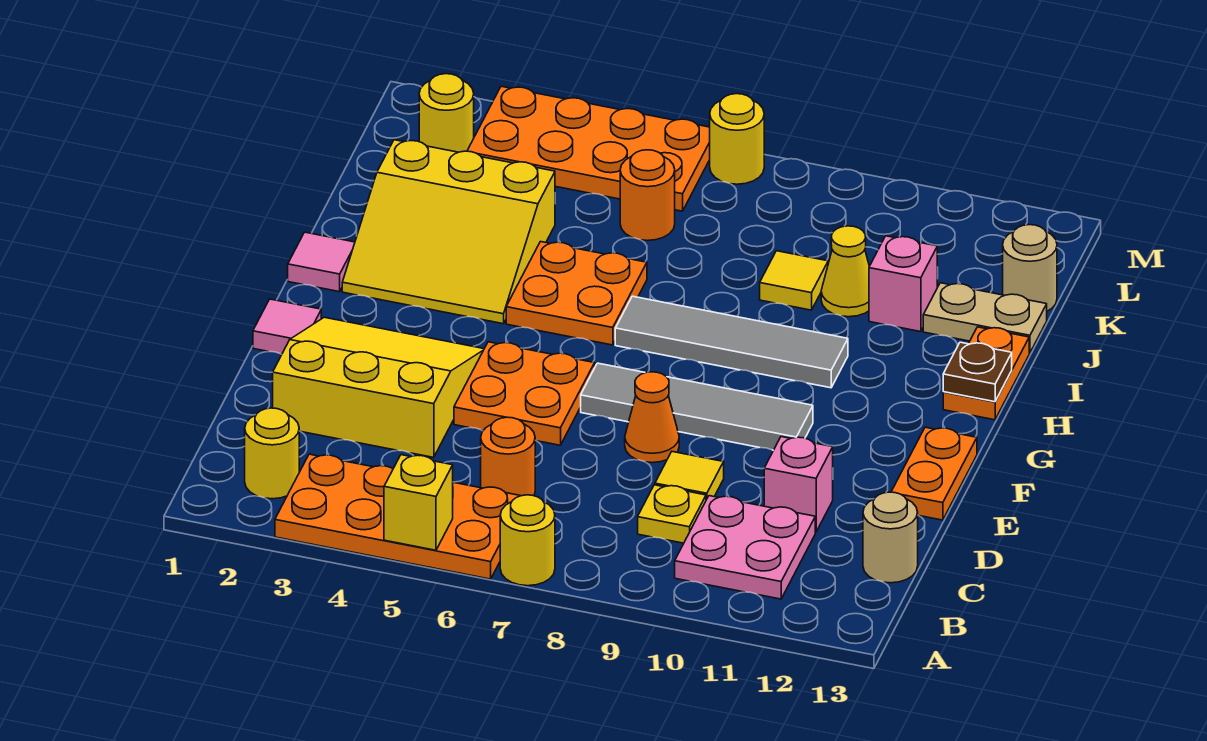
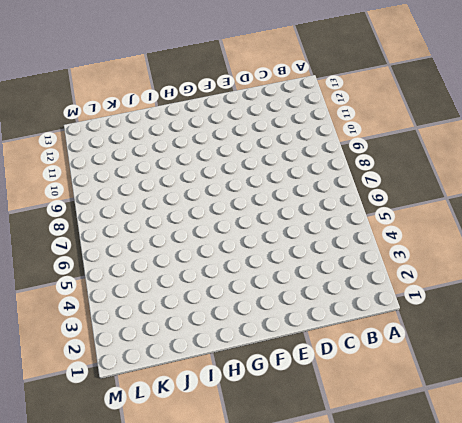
none -> orange plate A3:B6 level 1
none -> yellow round brick A7 level 1
none -> yellow round brick B2 level 1
none -> pink plate B10:C11 level 1

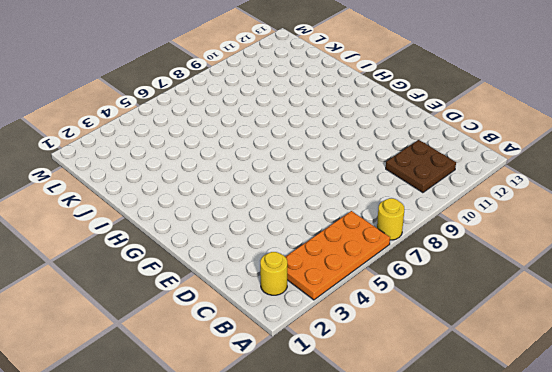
brown plate B10:C11 level 1 -> pink plate B10:C11 level 1
none -> orange round brick C6 level 1
none -> yellow plate C9 level 1
none -> tan round brick C13 level 1
none -> yellow slope D2:F4 level 1 top D

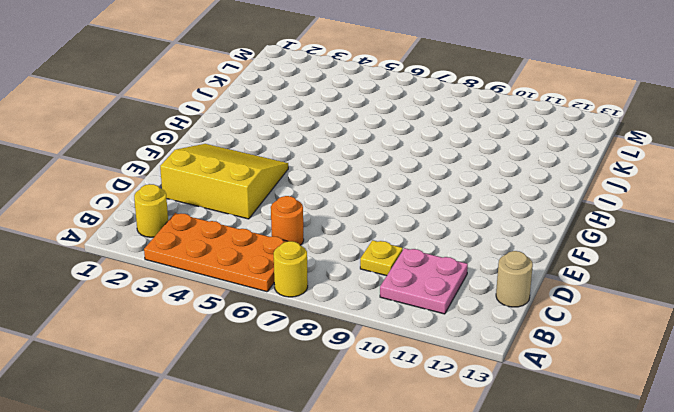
none -> yellow tile D9 level 1
none -> pink brick D11 level 1
none -> orange plate E5:F6 level 1
none -> orange cone E8 level 1

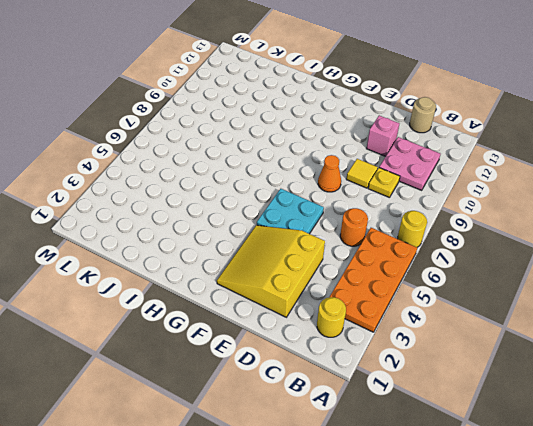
cyan plate E5:F6 level 1 -> orange plate E5:F6 level 1
none -> orange plate E13:F13 level 1
none -> pink tile F1 level 1
none -> grey tile F7:F10 level 1
none -> pink tile H1 level 1

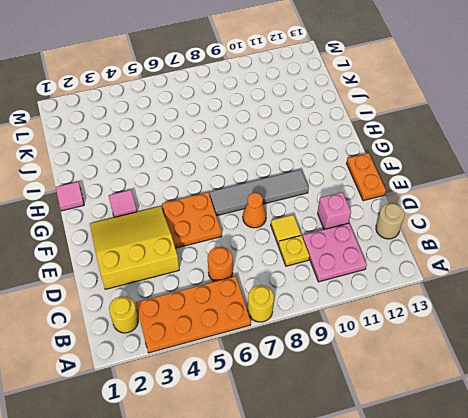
pink tile G3 level 1 -> pink tile F1 level 1
none -> yellow slope H2:J4 level 1 top J
none -> orange plate H5:I6 level 1
none -> grey tile H7:H10 level 1
none -> orange plate H13:I13 level 1

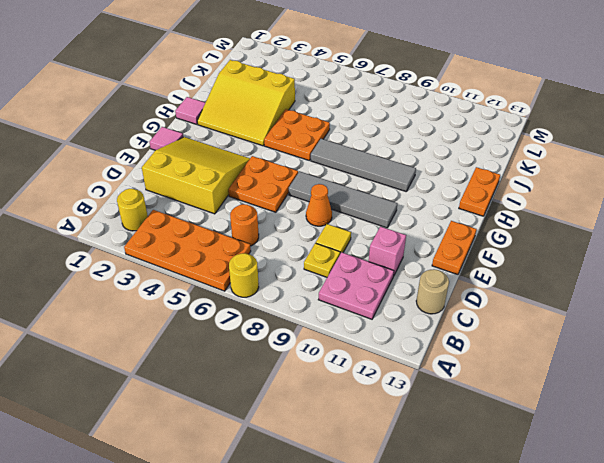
none -> yellow tile J9 level 1
none -> yellow cone J10 level 1
none -> pink brick J11 level 1
none -> tan plate J12:J13 level 1

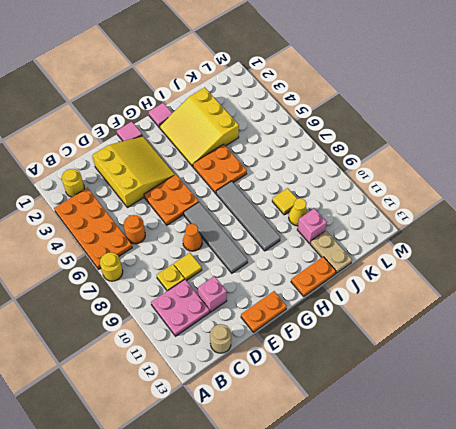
none -> orange round brick K6 level 1
none -> tan round brick K13 level 1
none -> yellow round brick L2 level 1
none -> orange plate L3:M6 level 1

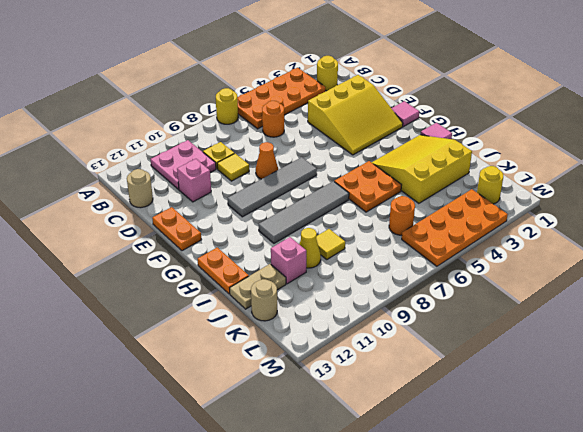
none -> orange plate E5:F6 level 1
none -> yellow round brick M7 level 1
none -> yellow brick A5 level 2
none -> brown plate H13 level 2

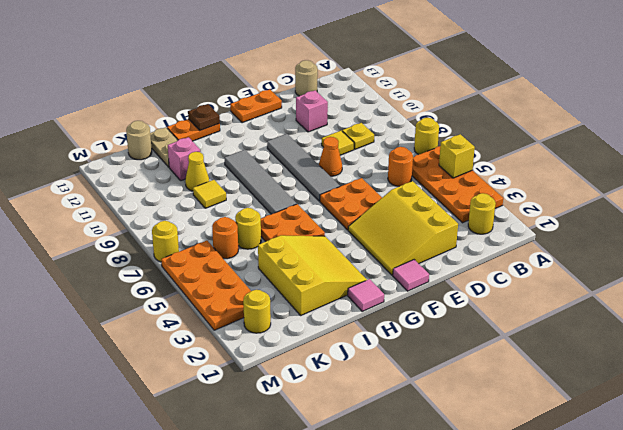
yellow round brick J6 level 1 -> none
none -> pink plate B10:C11 level 1

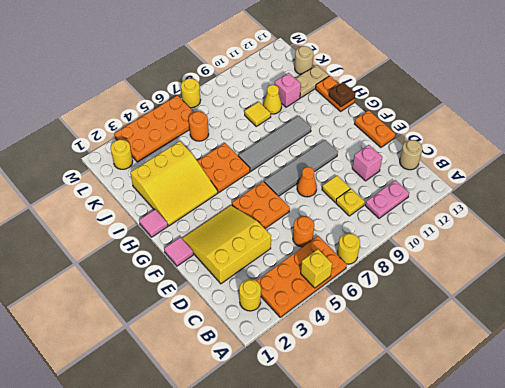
pink plate B10:B11 level 1 -> pink plate B10:C11 level 1

